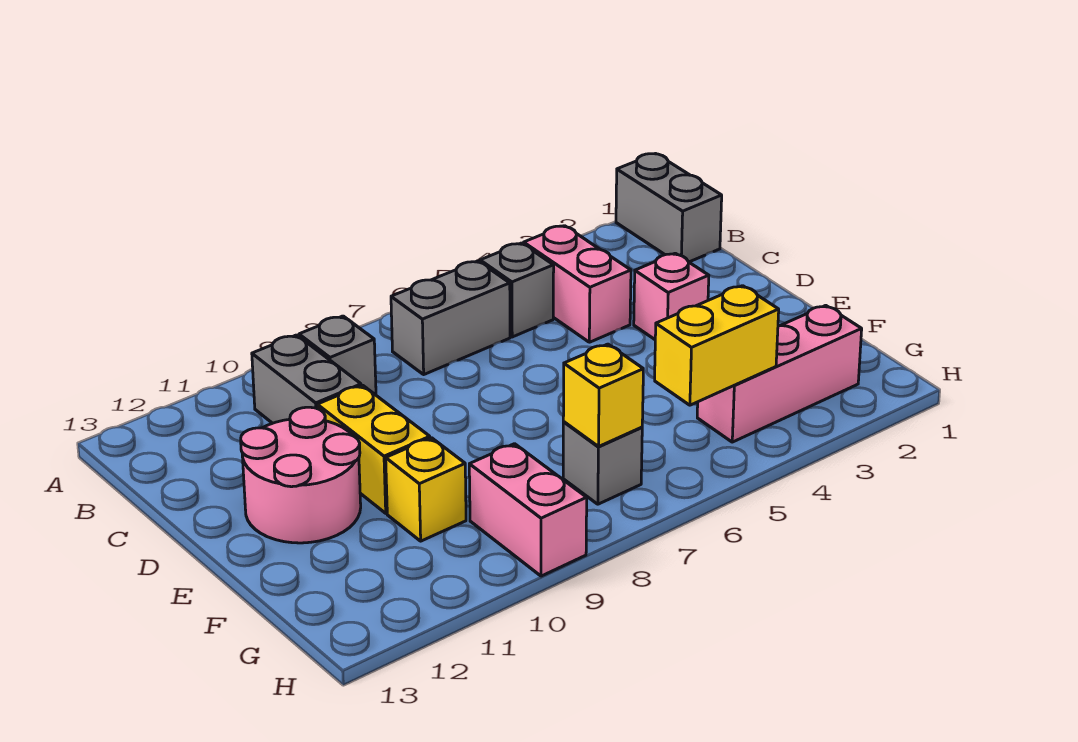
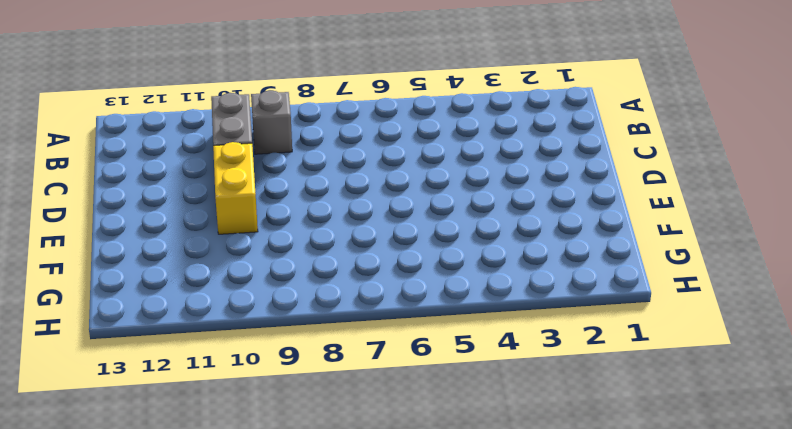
none -> grey brick A1:B1 level 1
none -> pink brick B4:C4 level 1
none -> grey brick B5 level 1

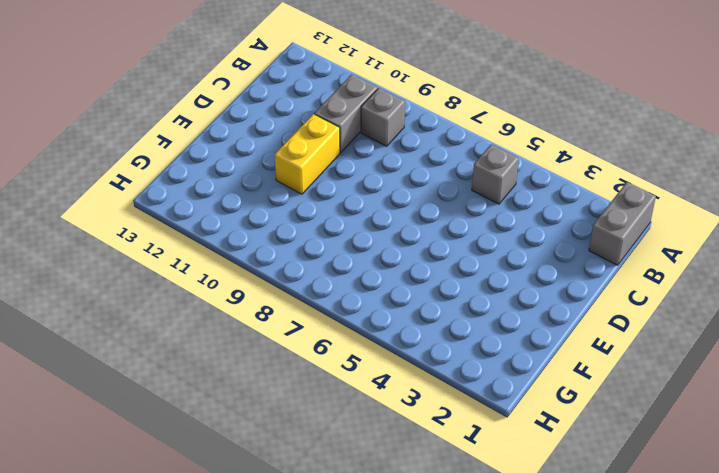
none -> pink brick B4:C4 level 1
none -> grey brick B6:B7 level 1
none -> pink brick D3 level 1

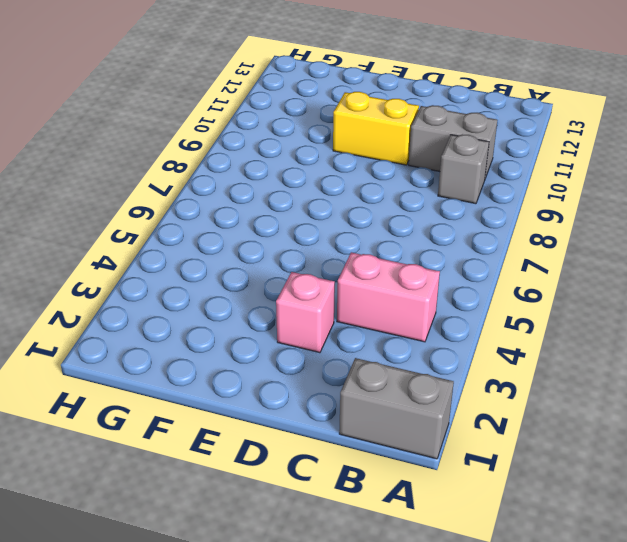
none -> grey brick B5 level 1
none -> grey brick B6:B7 level 1
none -> pink round brick D11:E12 level 1

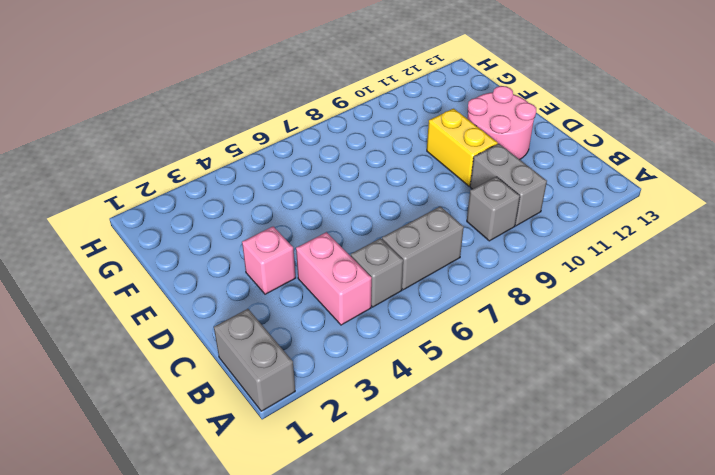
none -> yellow brick F10 level 1
none -> pink brick G2:G4 level 1
none -> grey brick G7 level 1

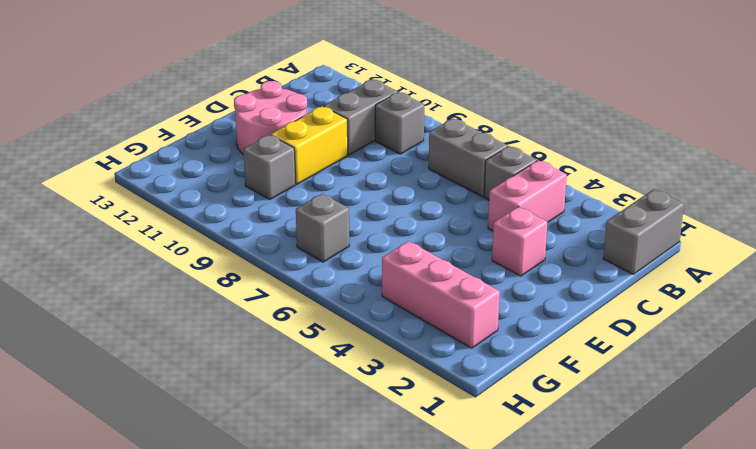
grey brick F10 level 1 -> yellow brick F10 level 1
none -> pink brick G9:H9 level 1
none -> yellow brick G4:G5 level 2
none -> yellow brick G7 level 2

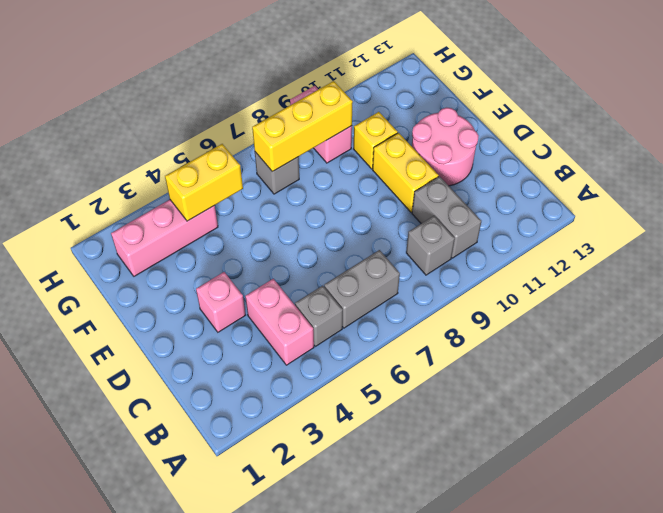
yellow brick G7:G9 level 2 -> yellow brick G7 level 2
none -> grey brick A1:B1 level 1

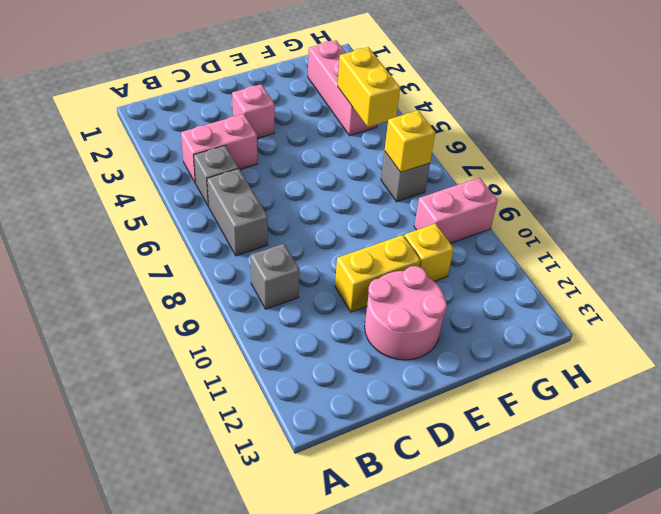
none -> grey brick A1:B1 level 1
none -> grey brick B10:C10 level 1

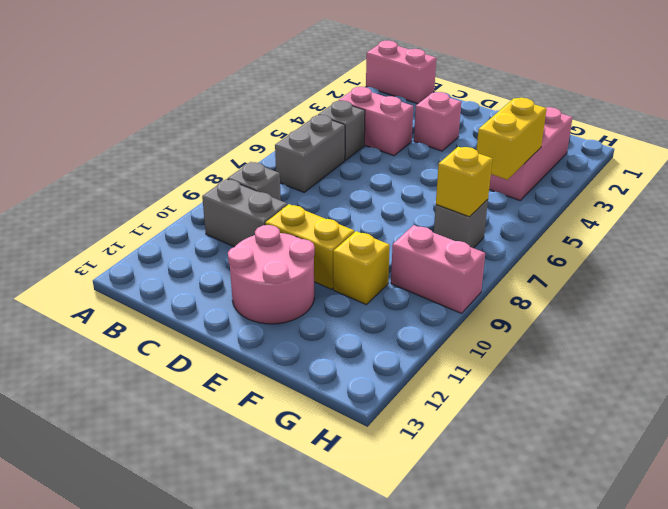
pink brick A1:B1 level 1 -> grey brick A1:B1 level 1

